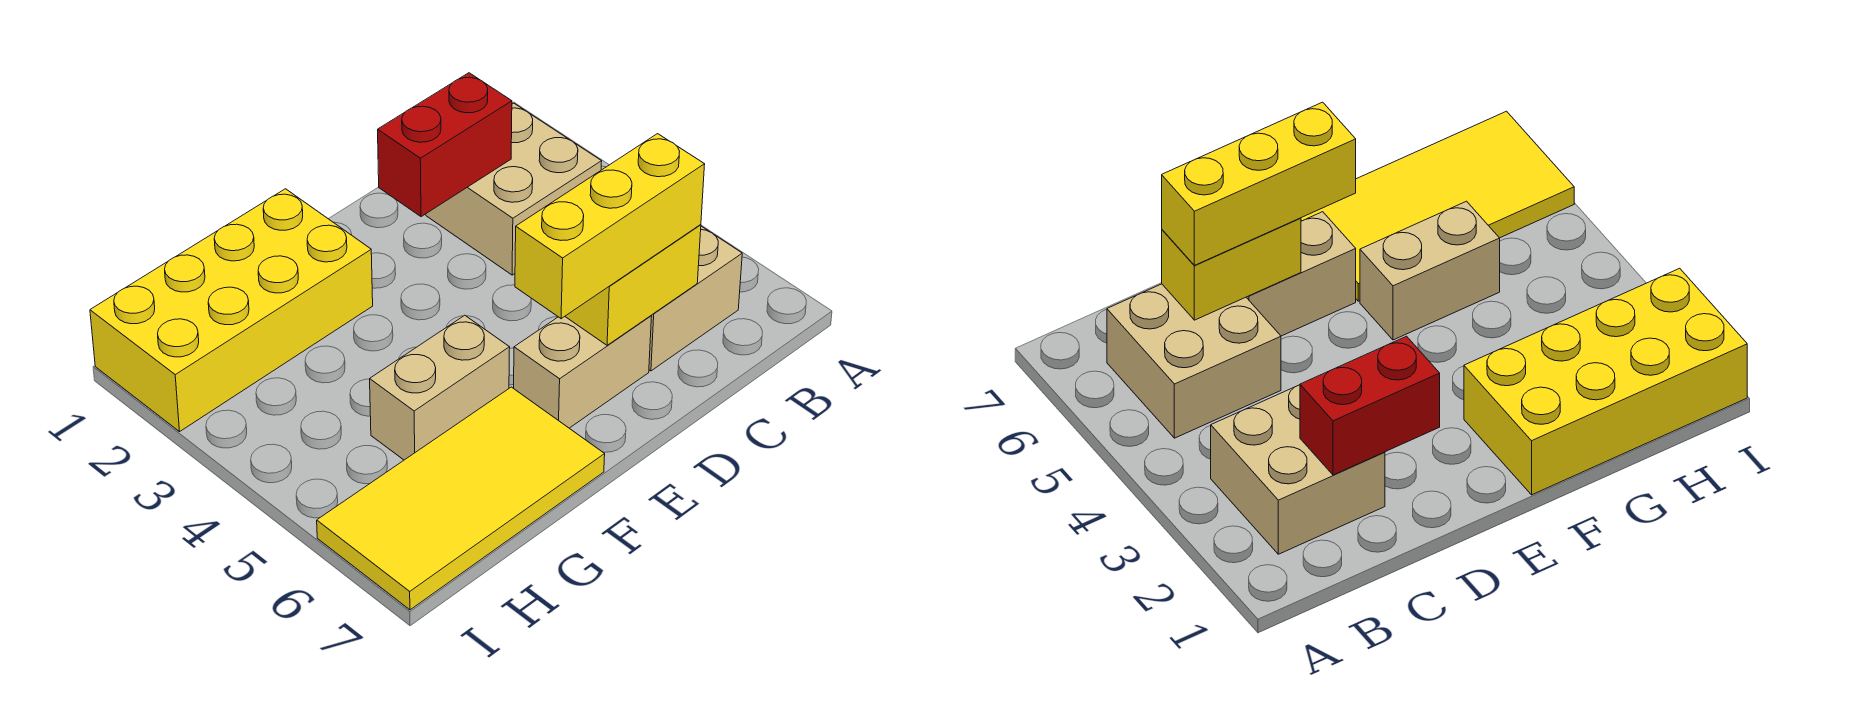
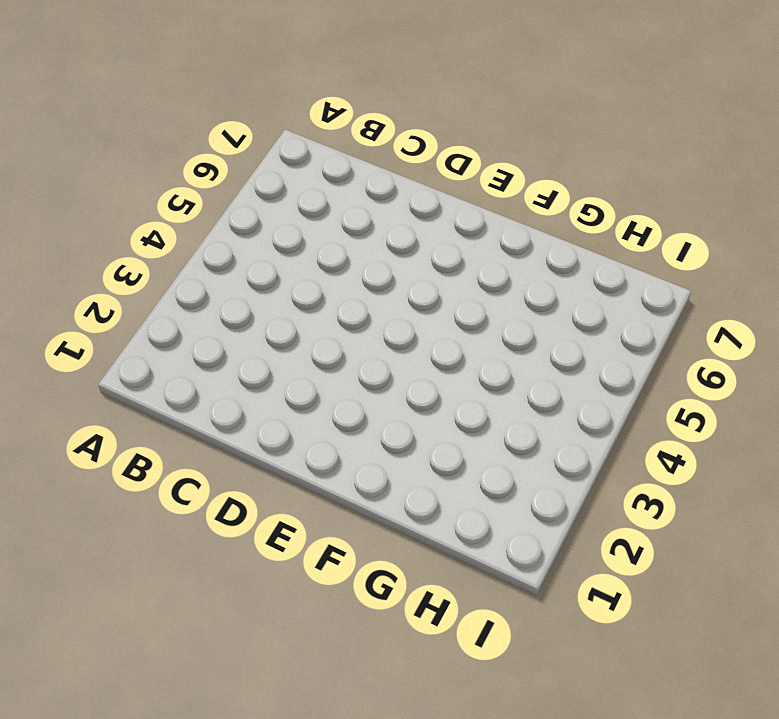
none -> tan brick B2:C3 level 1
none -> tan brick B5:C6 level 1

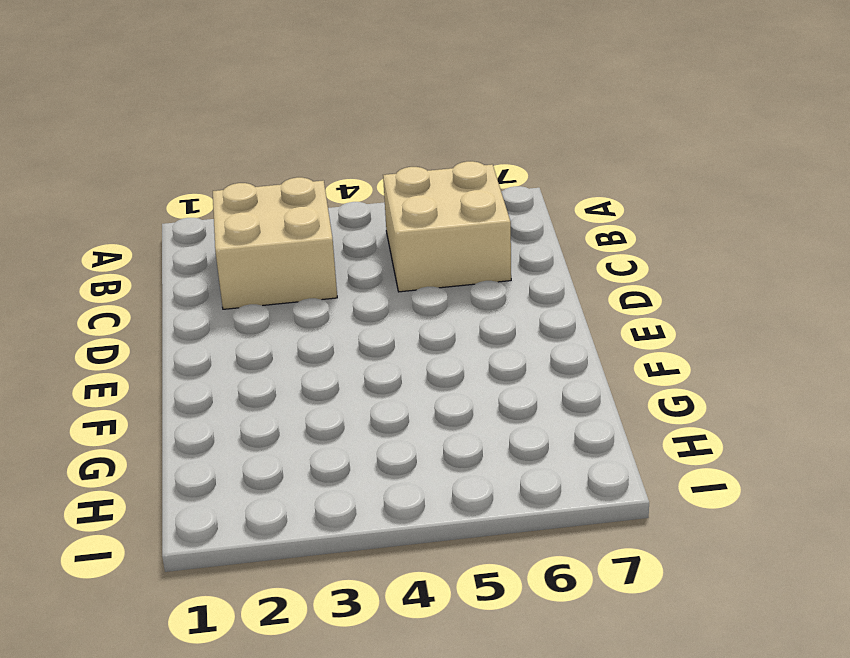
none -> tan brick D6:E6 level 1
none -> yellow brick F1:I2 level 1

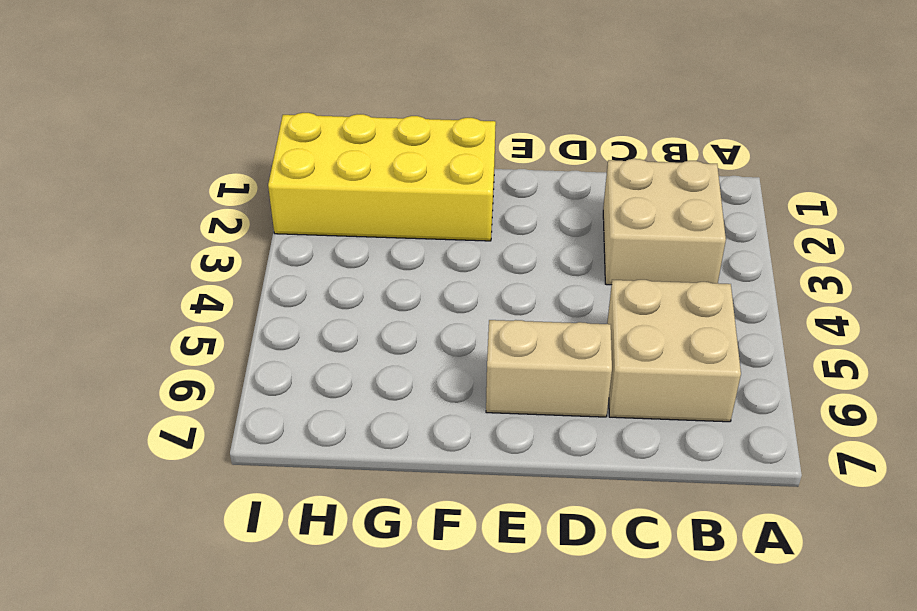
none -> tan brick F5:G5 level 1
none -> yellow tile F6:I7 level 1

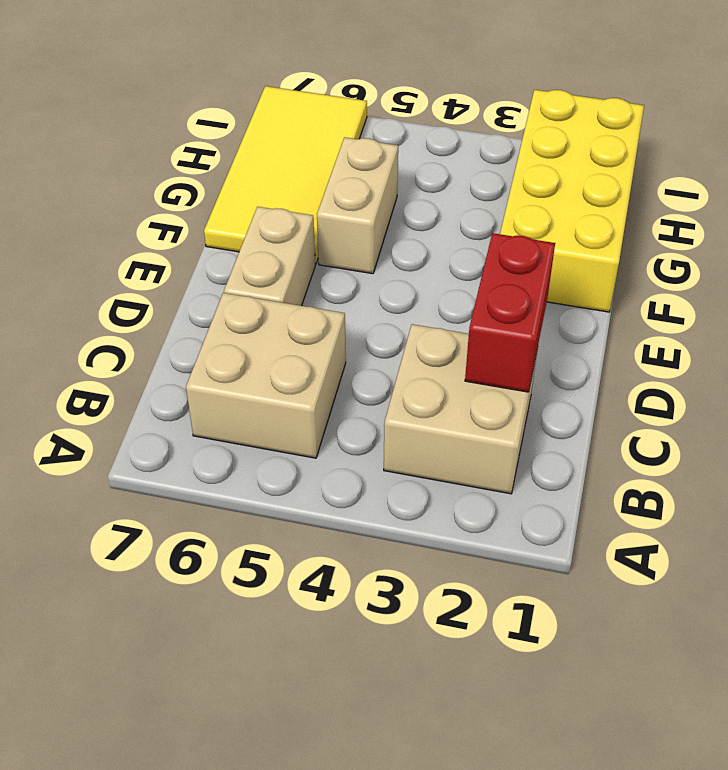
none -> yellow brick C6:D6 level 2
none -> yellow brick C6:E6 level 3

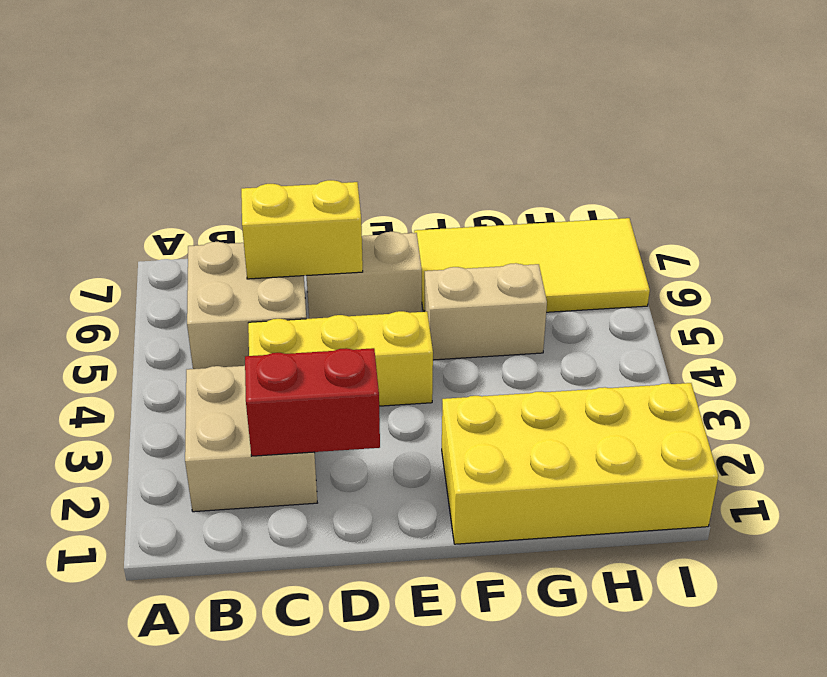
yellow brick C4:E4 level 1 -> yellow brick C6:E6 level 3

